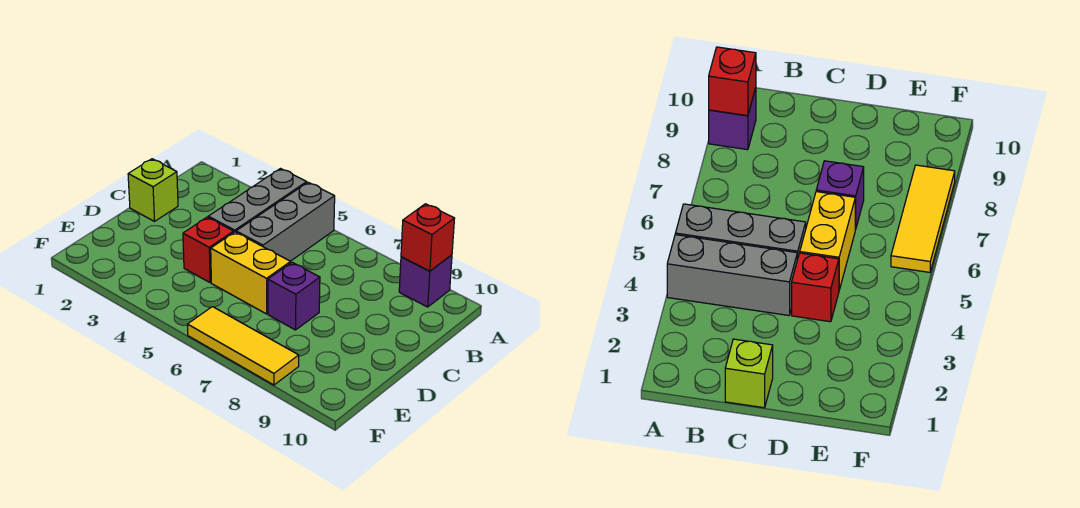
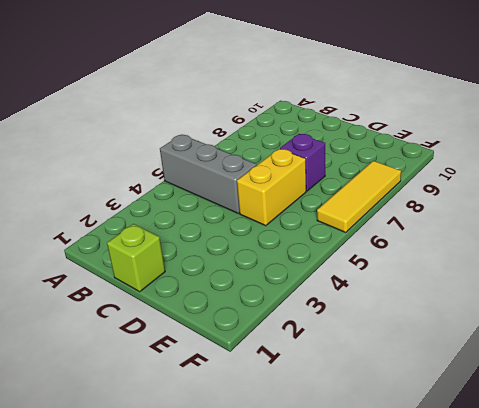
none -> grey brick A4:C4 level 1
none -> purple brick A9 level 1

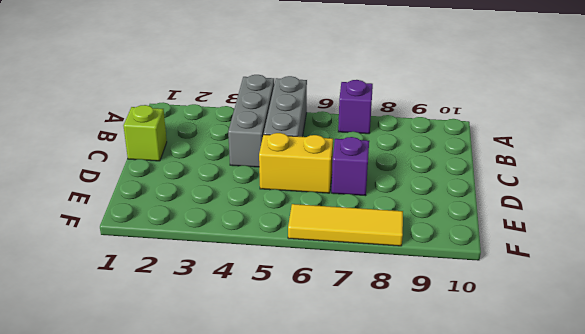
purple brick A7 level 1 -> purple brick A9 level 1
none -> red brick D4 level 1
none -> red brick A9 level 2

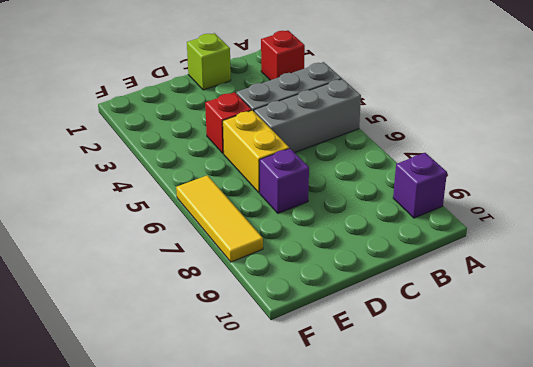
red brick A2 level 1 -> red brick A9 level 2

